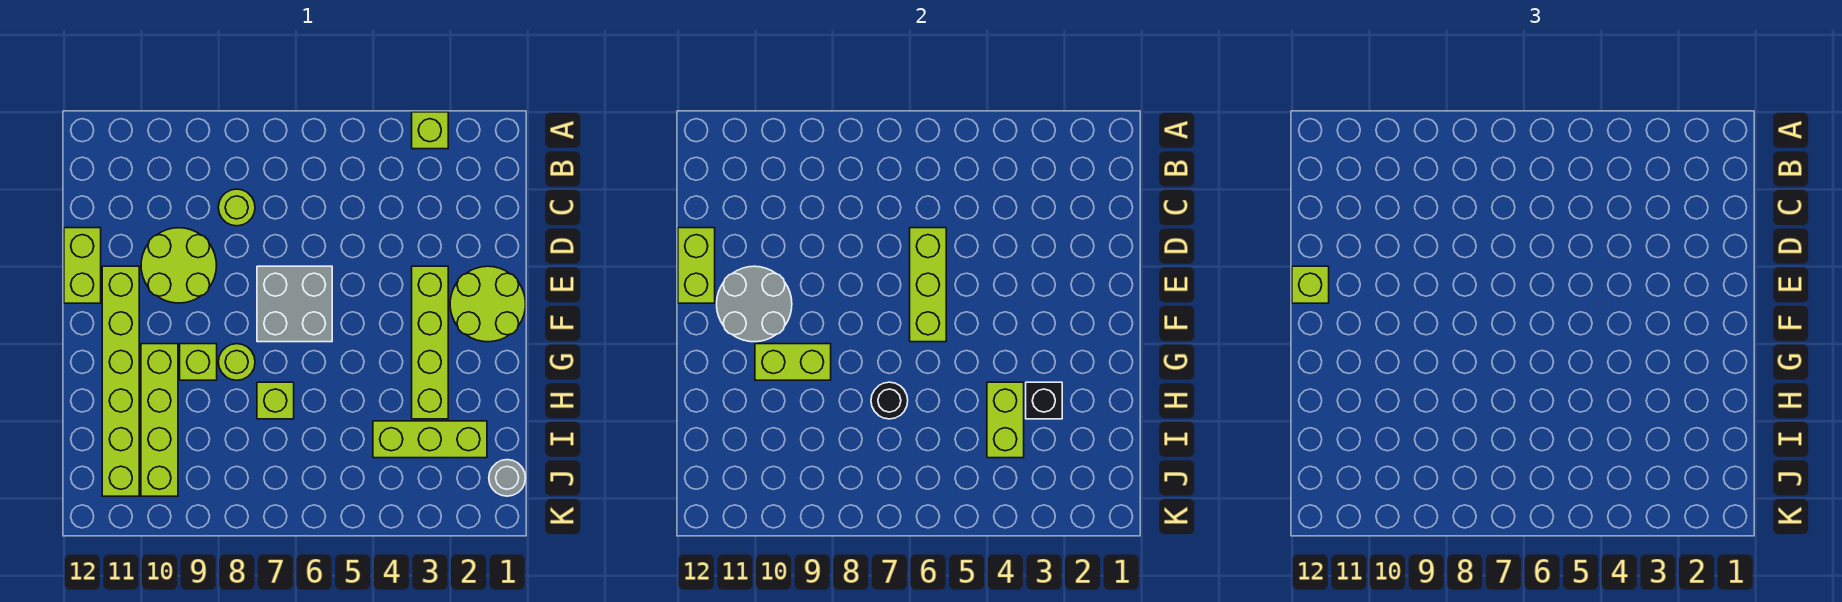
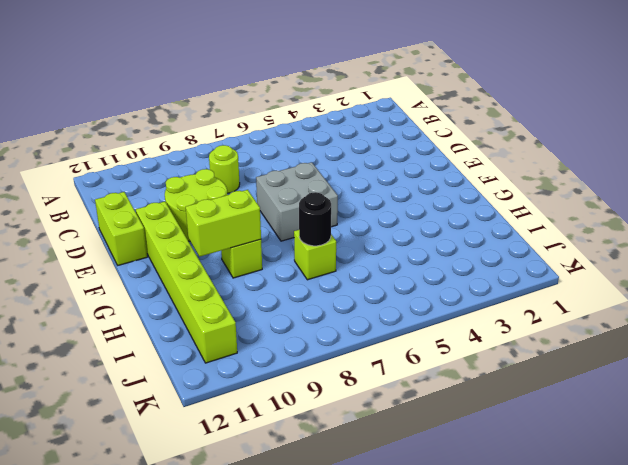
none -> lime brick A3 level 1
none -> lime round brick E1:F2 level 1
none -> lime brick E3:H3 level 1

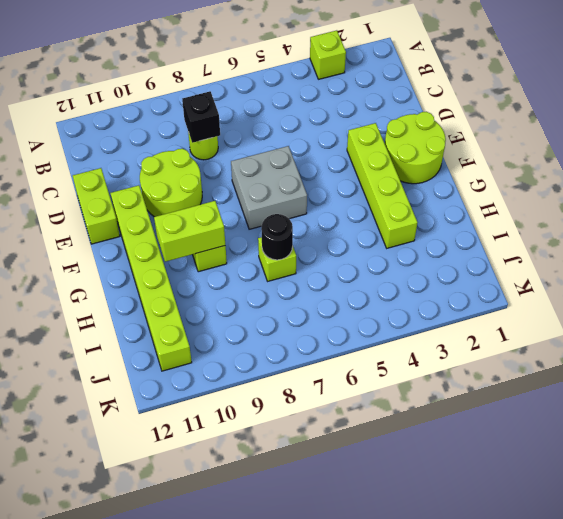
black brick C8 level 2 -> black brick H3 level 2
none -> lime round brick G8 level 1
none -> lime brick G10:J10 level 1
none -> lime brick I2:I4 level 1

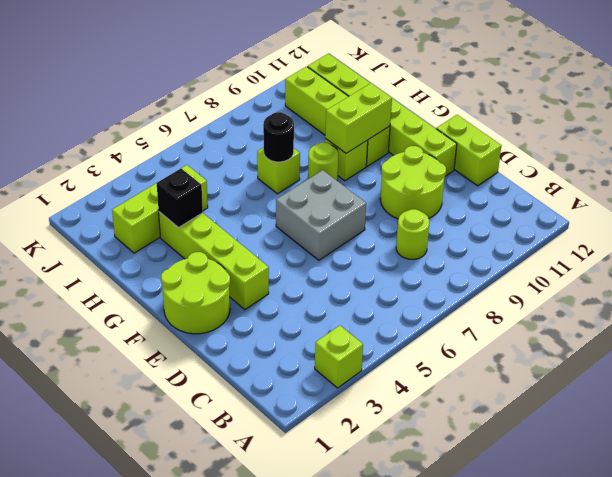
none -> grey round brick J1 level 1
none -> lime brick D6:F6 level 2
none -> lime brick D12:E12 level 2

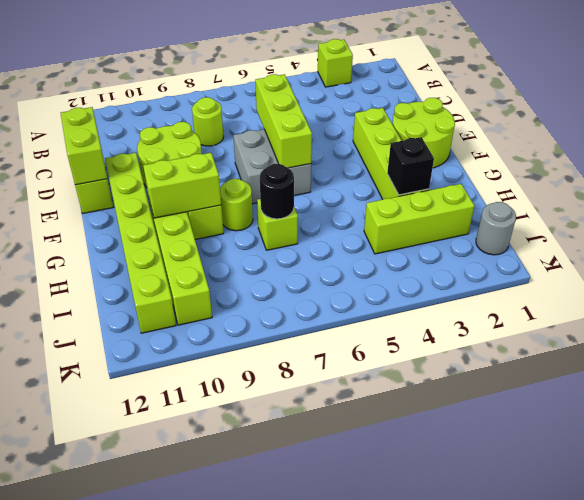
none -> grey round brick E10:F11 level 2
none -> lime brick H4:I4 level 2
none -> lime brick E12 level 3

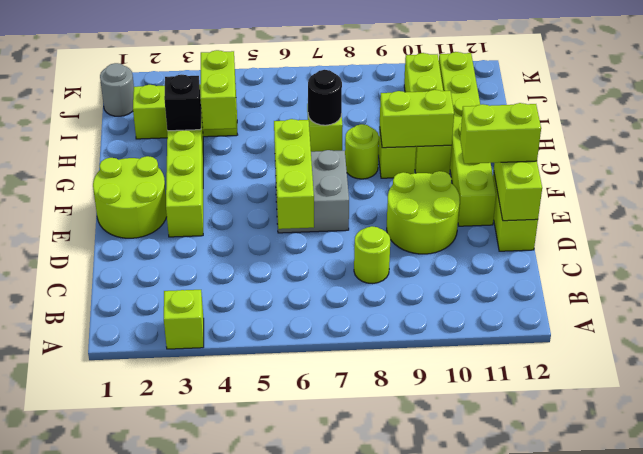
lime brick E11:E12 level 3 -> lime brick E12 level 3
none -> grey round brick E10:F11 level 2

